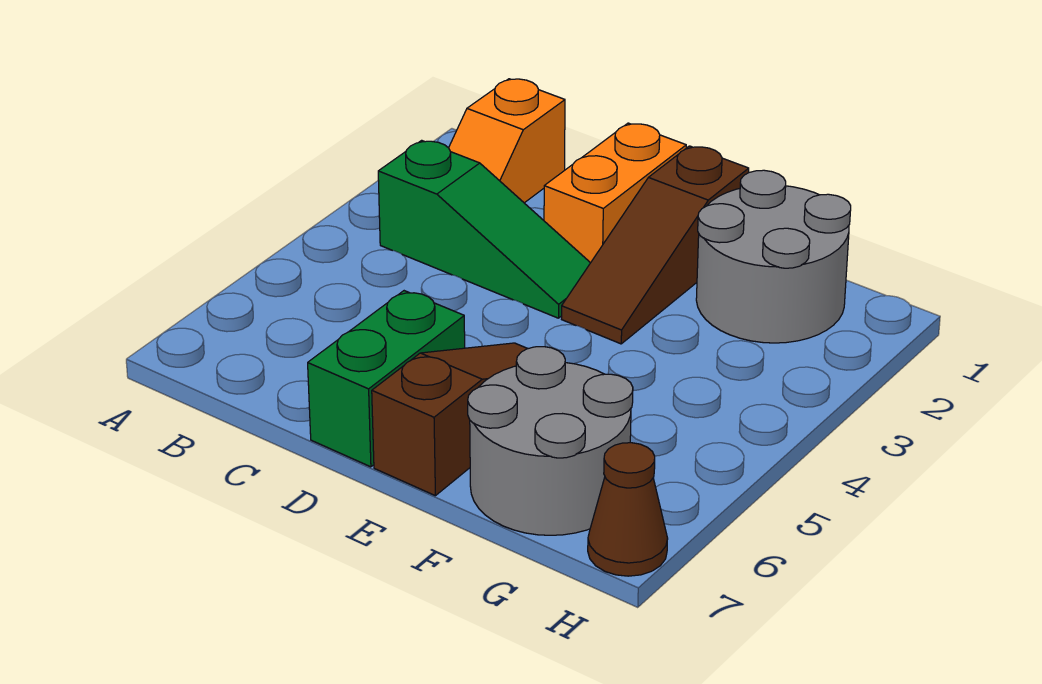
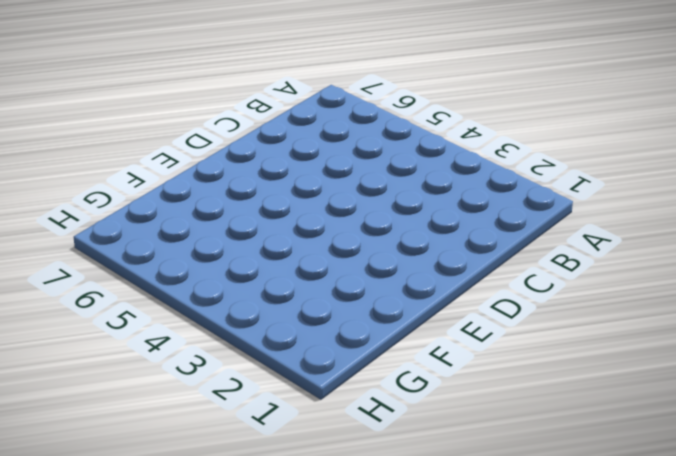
none -> orange slope B1:B2 level 1 top 1
none -> green slope B3:D3 level 1 top B

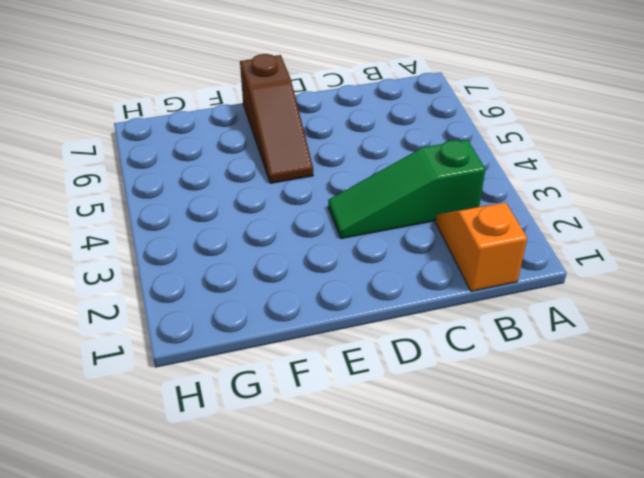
none -> orange brick D1:D2 level 1
none -> green brick D6:D7 level 1

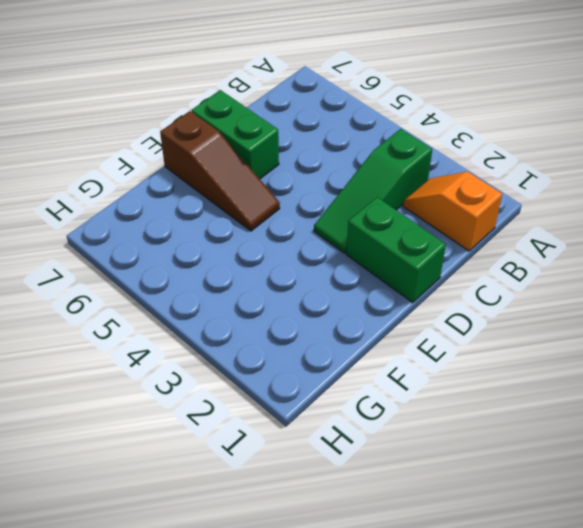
green brick D1:D2 level 1 -> orange brick D1:D2 level 1
none -> brown slope E1:E3 level 1 top 1
none -> grey round brick F1:G2 level 1

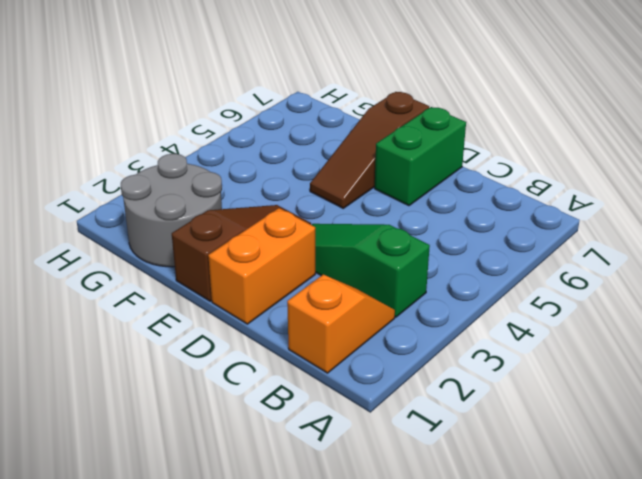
none -> grey round brick F6:G7 level 1
none -> brown cone H7 level 1

